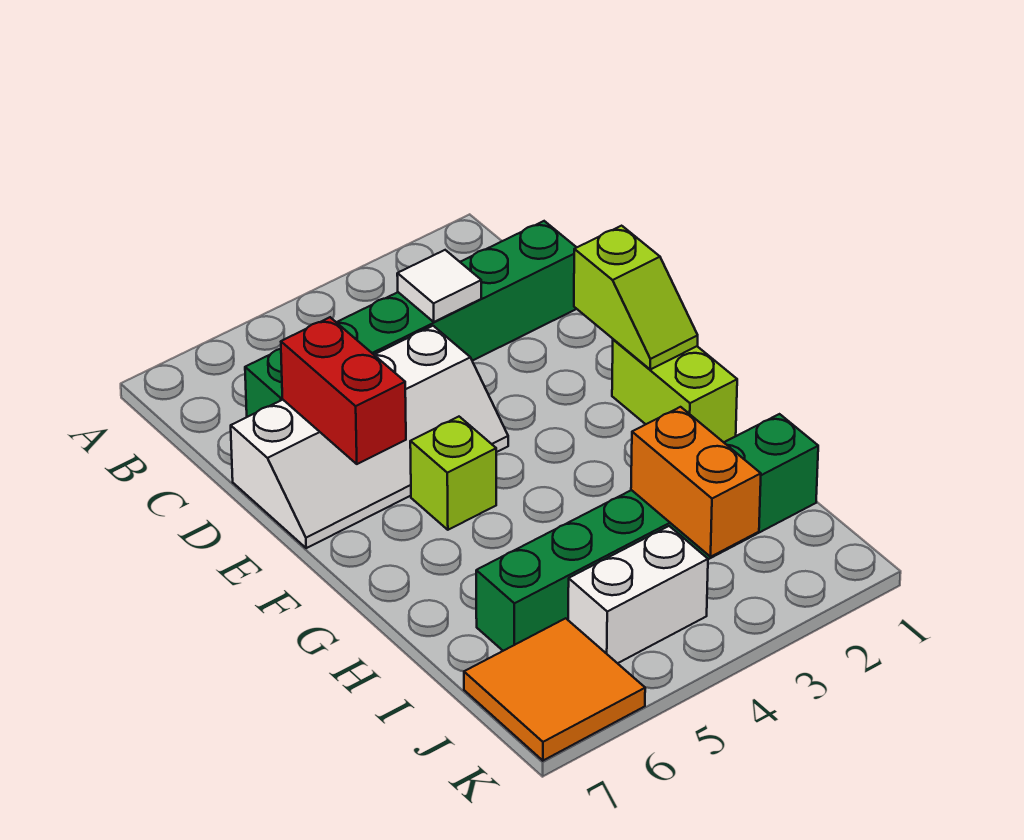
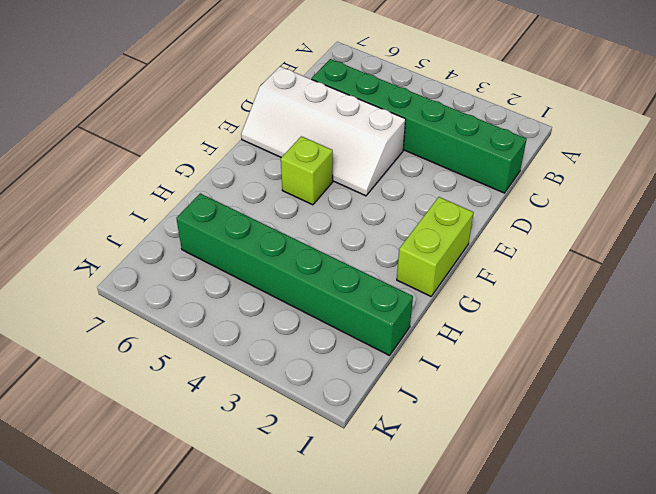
none -> white brick J4:J5 level 1
none -> orange tile J6:K7 level 1

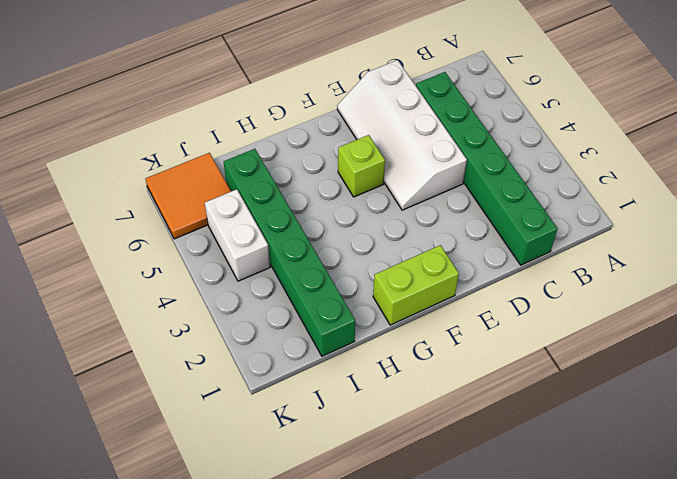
none -> white tile C3 level 2
none -> red brick D6:E6 level 2

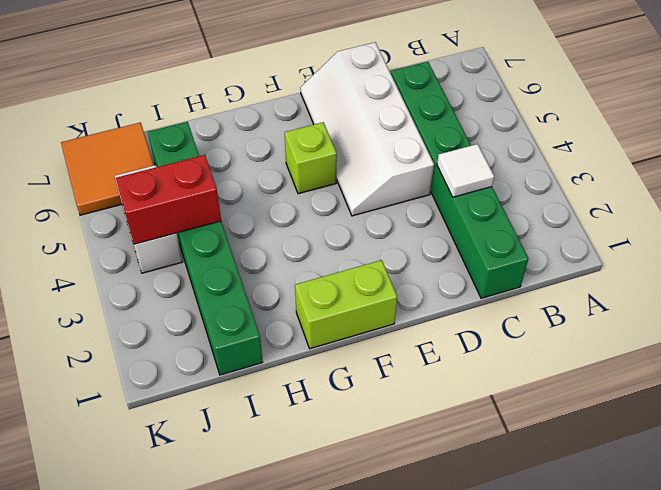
red brick I4:J4 level 2 -> red brick D6:E6 level 2
none -> lime slope E1:F1 level 2 top E
none -> orange brick I3:J3 level 2

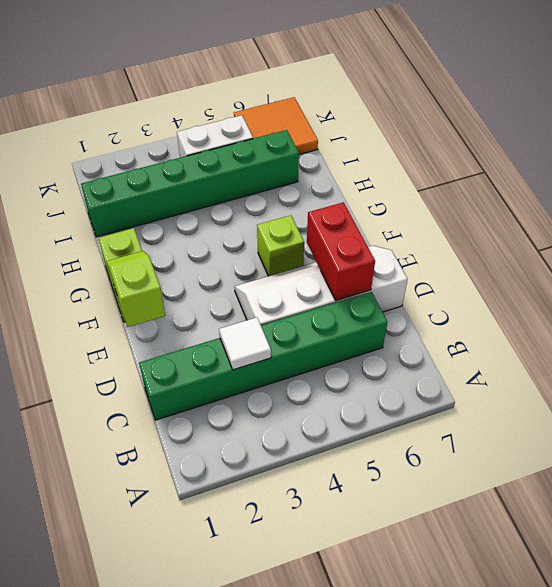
none -> orange brick I3:J3 level 2

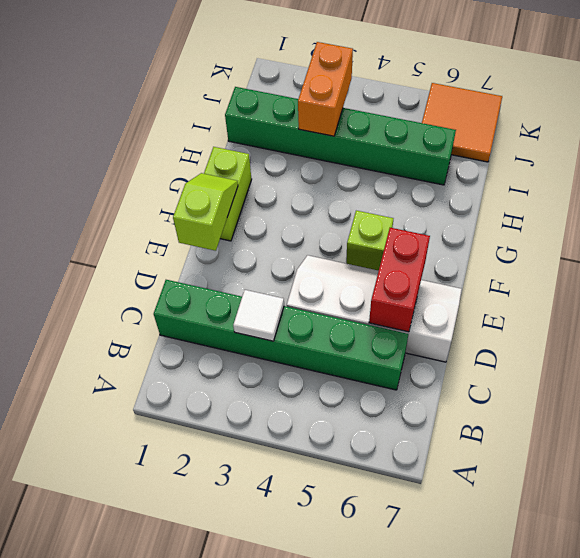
none -> white brick J4:J5 level 1

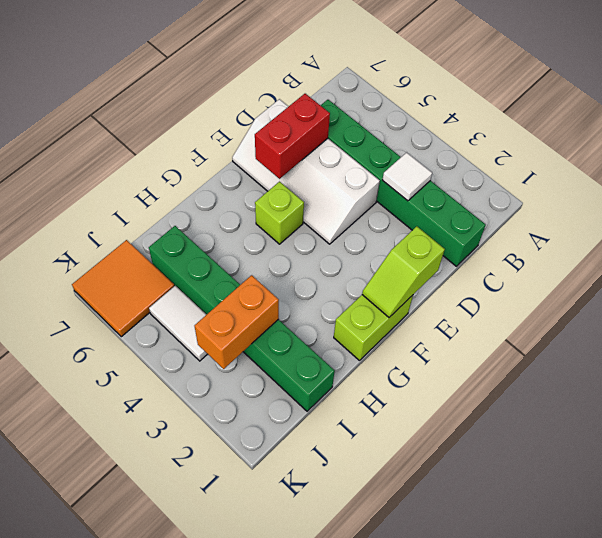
white tile J4:J5 level 1 -> white brick J4:J5 level 1

